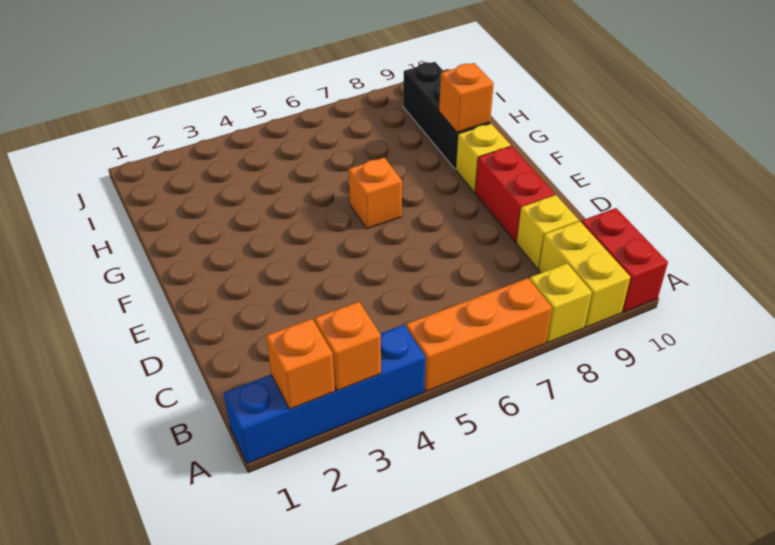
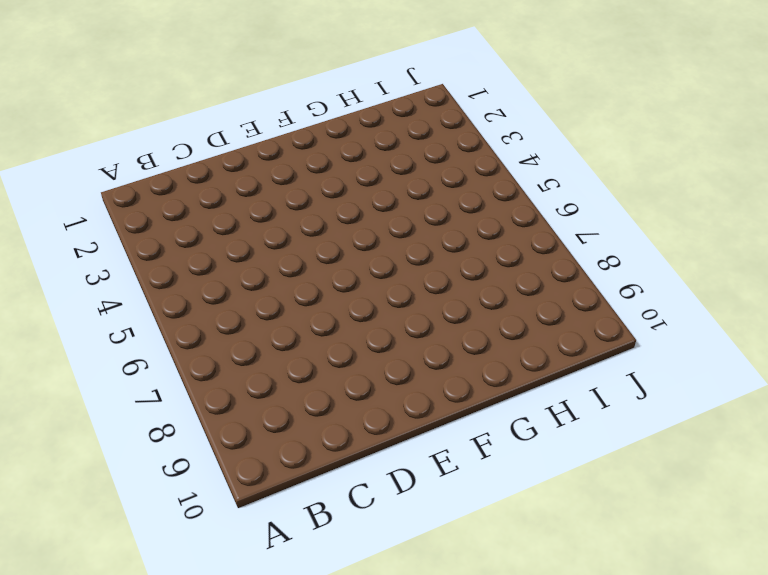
none -> blue brick A1:A4 level 1
none -> orange brick A5:A7 level 1
none -> yellow brick A8 level 1

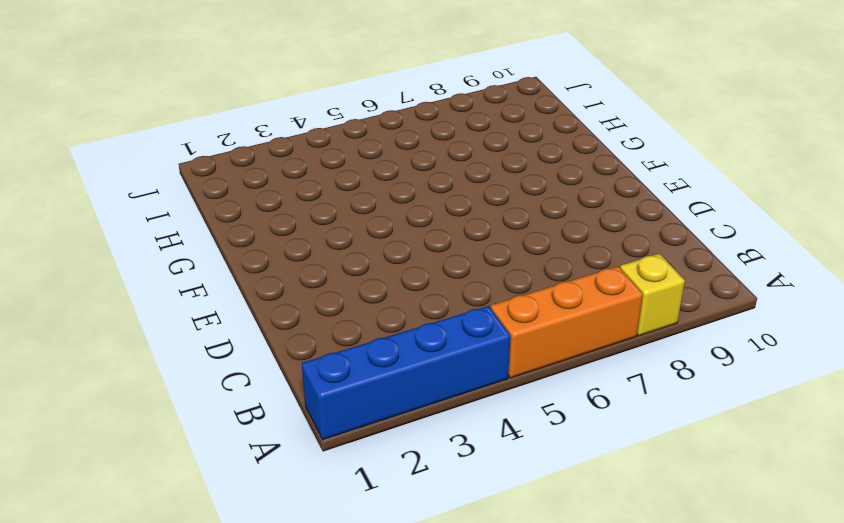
none -> yellow brick A9:B9 level 1
none -> red brick A10:B10 level 1
none -> yellow brick C9 level 1

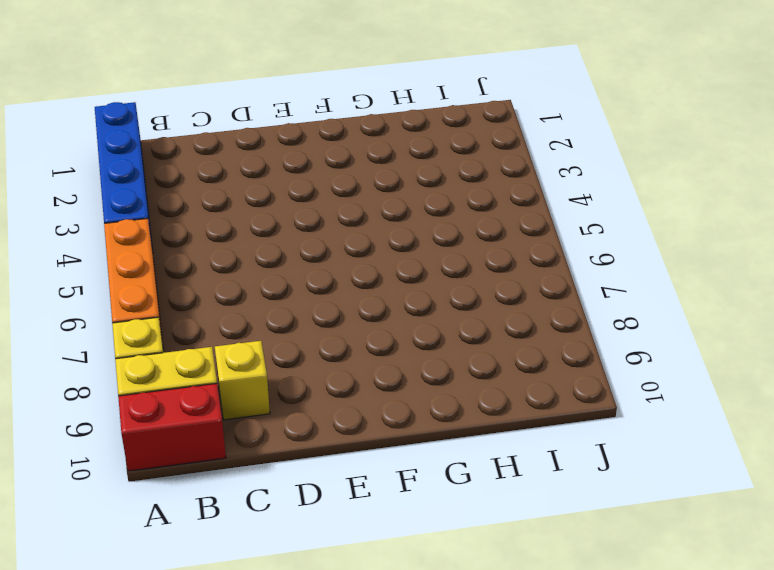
none -> red brick D9:E9 level 1
none -> orange brick F6 level 1
none -> yellow brick F9 level 1

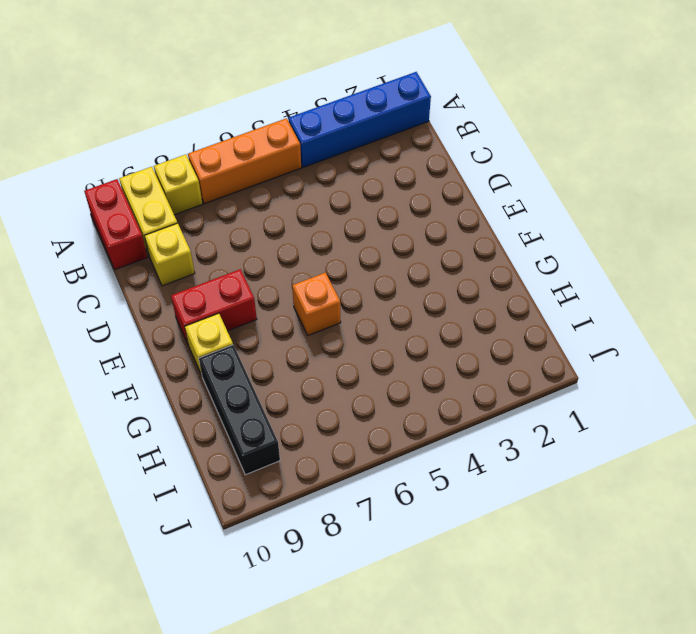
red brick E8:E9 level 1 -> red brick D9:E9 level 1
none -> orange brick A2 level 2
none -> orange brick A3 level 2
none -> orange brick G9 level 2

